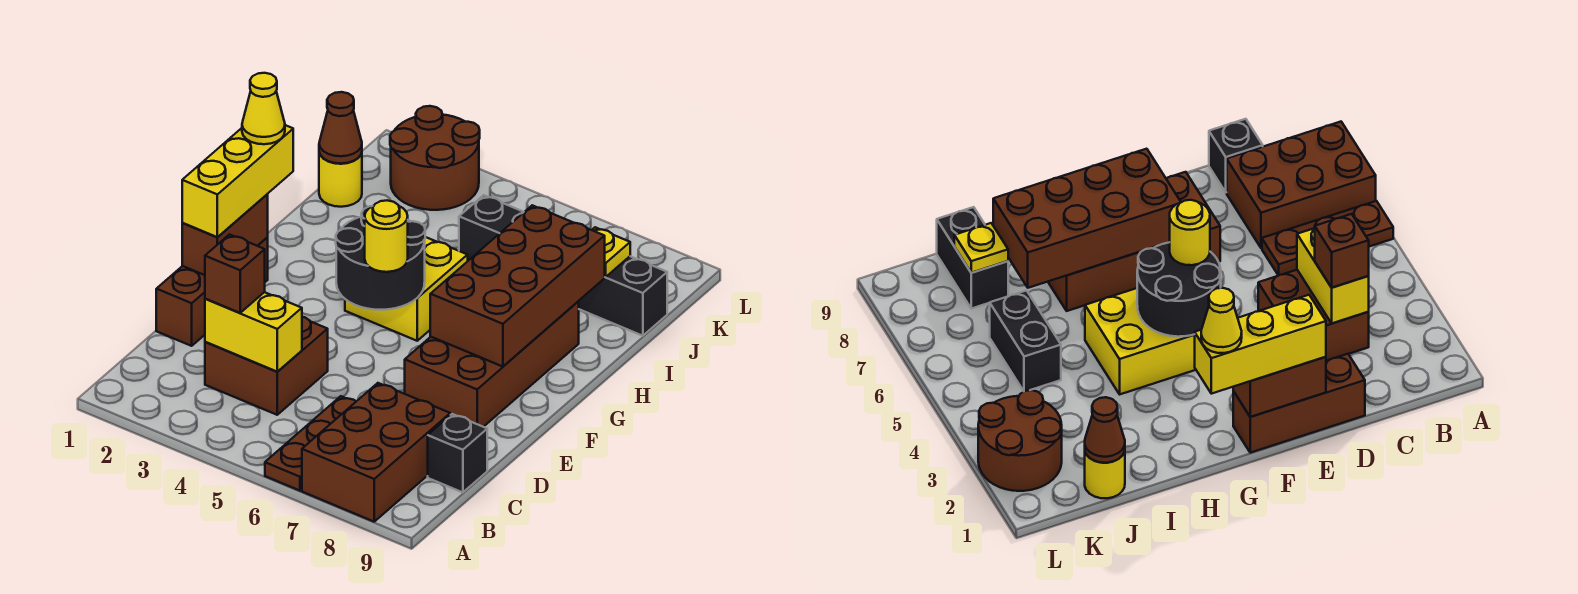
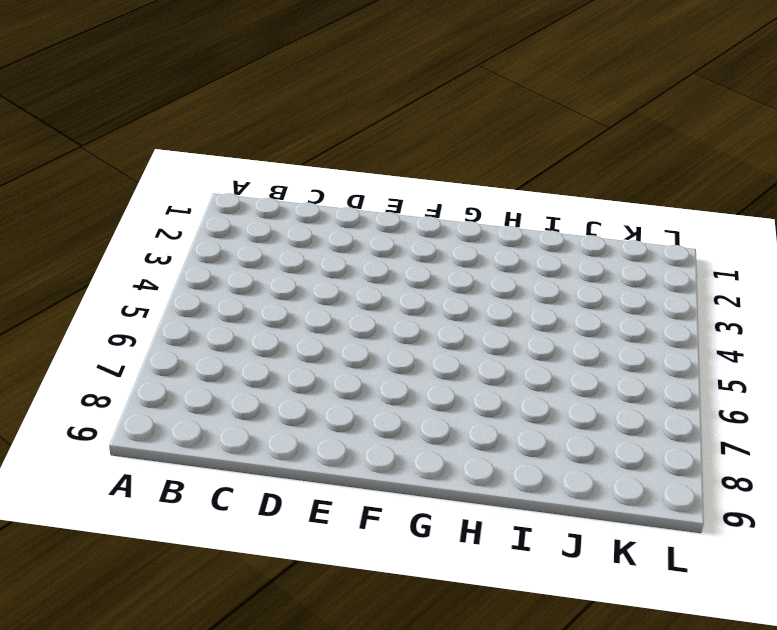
none -> brown plate A6:C6 level 1
none -> brown brick A7:C8 level 1
none -> brown brick C3:D4 level 1

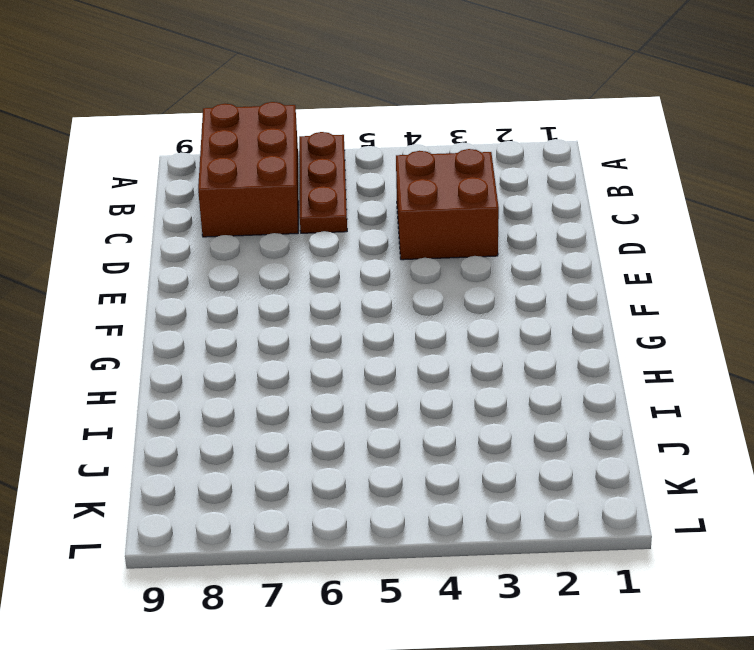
none -> black brick C9 level 1
none -> brown brick D1:F1 level 1
none -> brown brick E7:H8 level 1

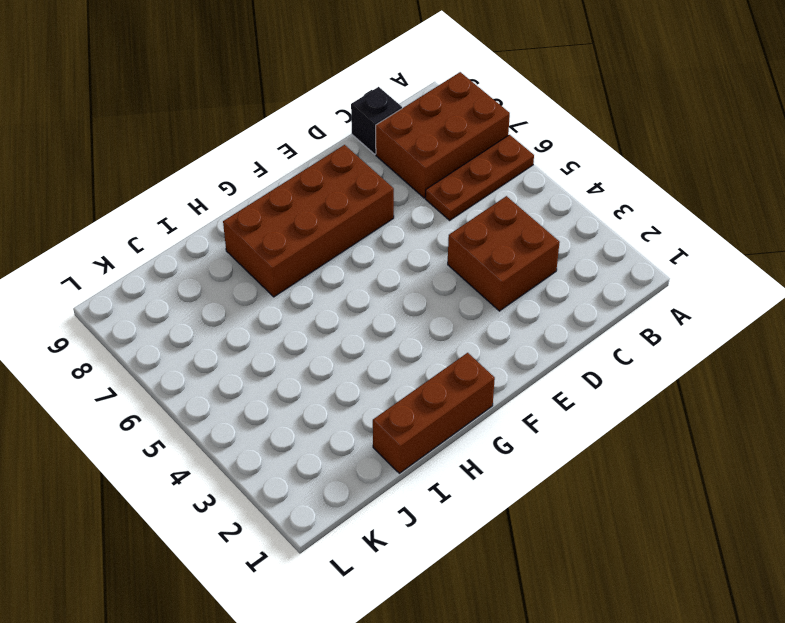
brown brick G1:I1 level 1 -> brown brick D1:F1 level 1
none -> yellow brick G4:H5 level 1
none -> yellow round brick J1 level 1
none -> black brick J5:J6 level 1

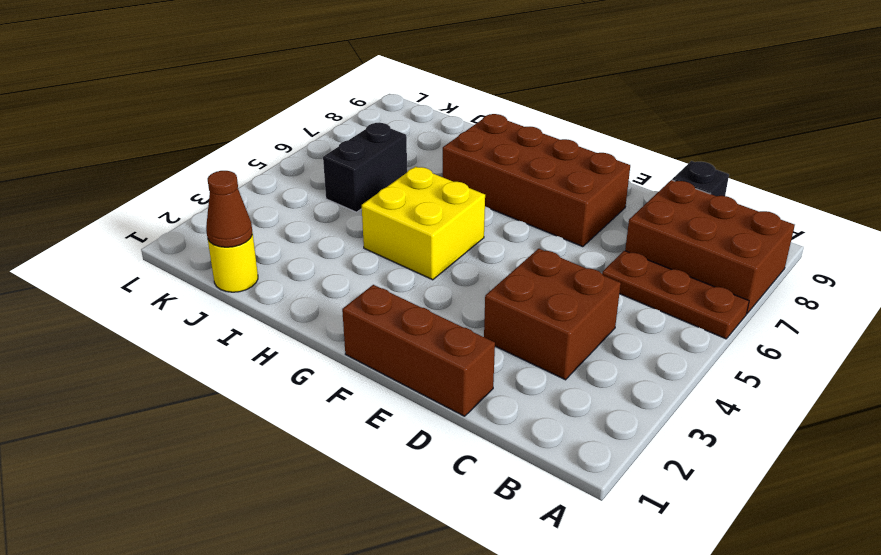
none -> black brick J8:J9 level 1
none -> brown round brick K2:L3 level 1
none -> yellow brick C3:C4 level 2

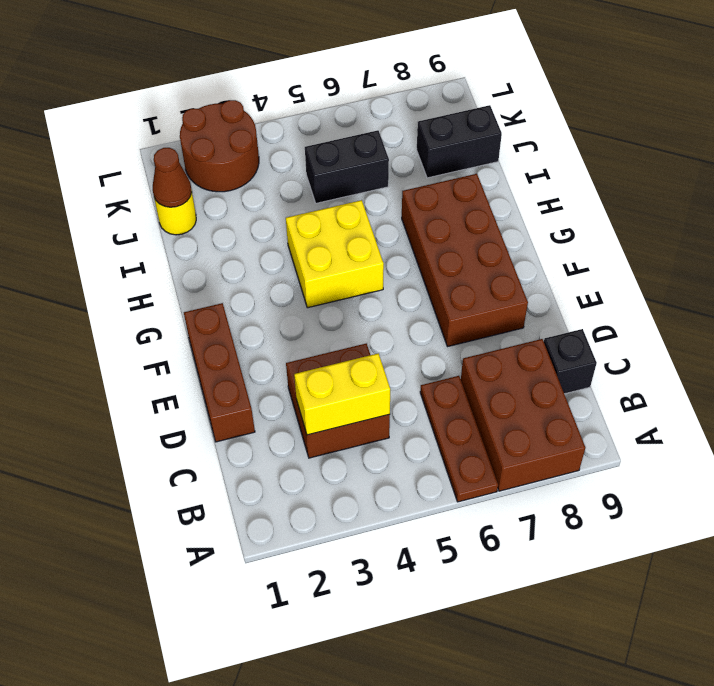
none -> brown brick E1:F1 level 2
none -> black round brick F4:G5 level 2
none -> brown brick F7:I8 level 2

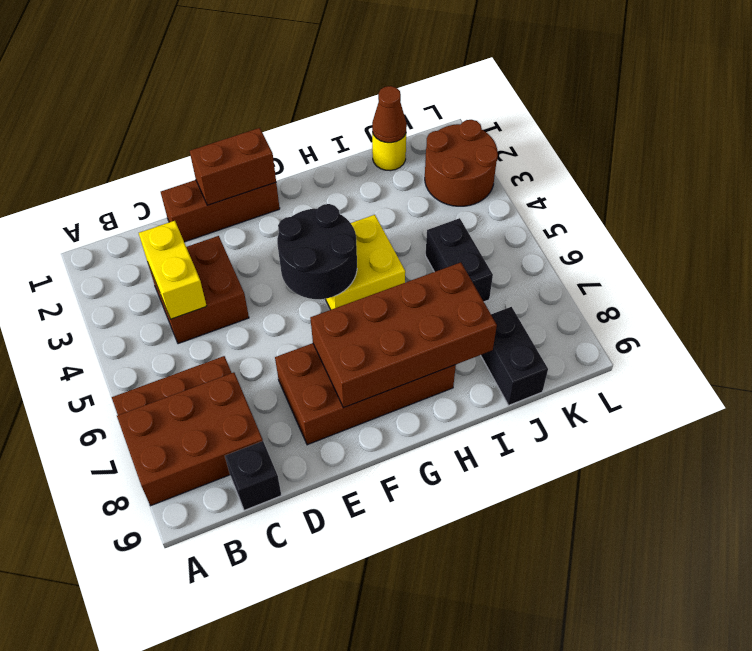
none -> yellow plate J8 level 2
none -> brown brick C3 level 3
none -> yellow brick E1:G1 level 3

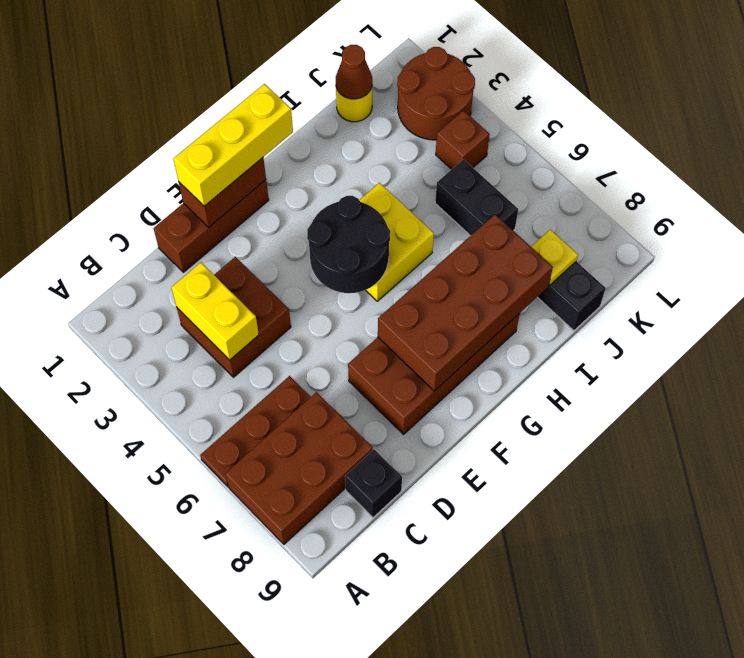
brown brick K4 level 1 -> brown brick C3 level 3
none -> yellow round brick F5 level 3
none -> yellow cone G1 level 4

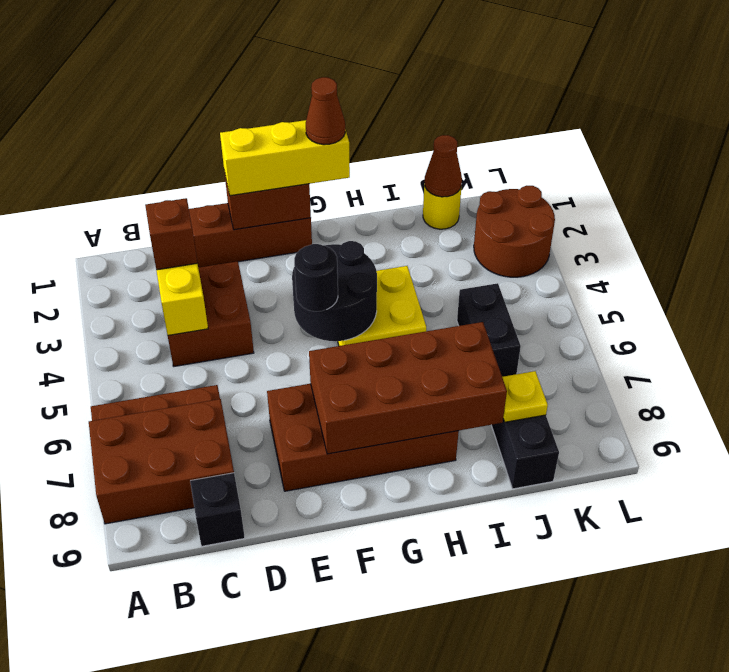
black round brick F5 level 3 -> yellow round brick F5 level 3
brown cone G1 level 4 -> yellow cone G1 level 4

